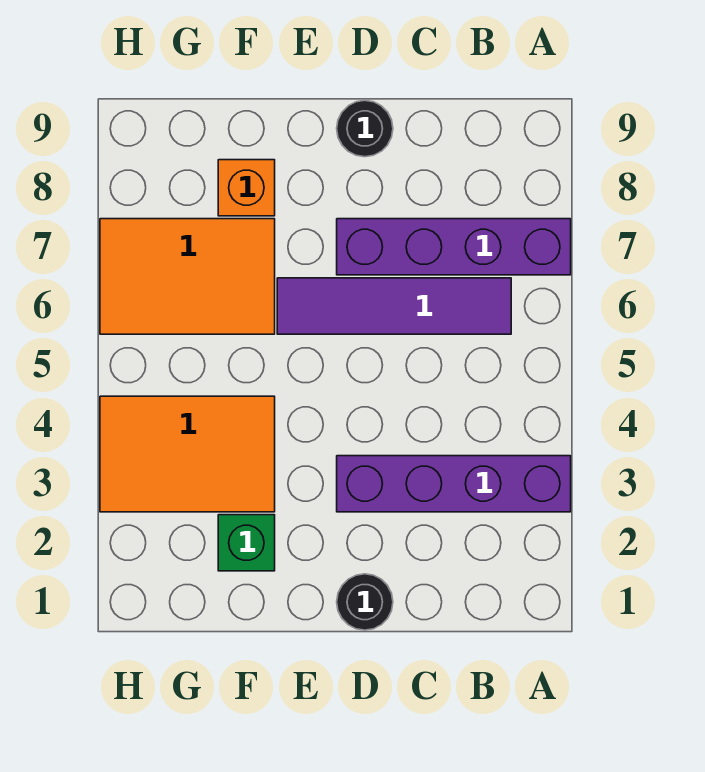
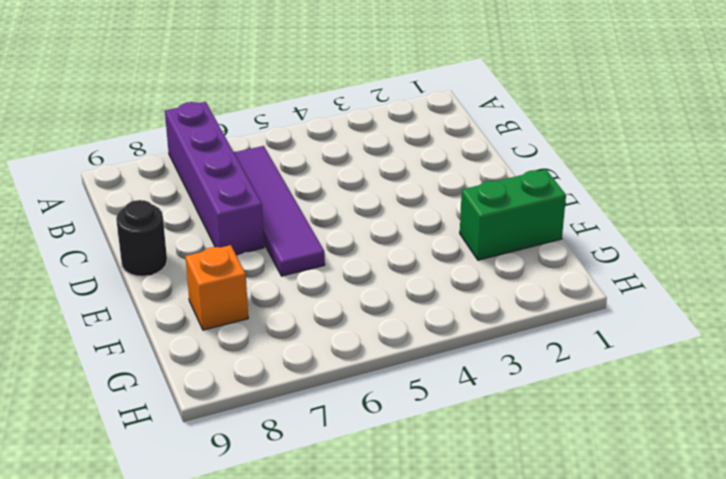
green brick F1:F2 level 1 -> green brick F2 level 1
none -> purple brick A3:D3 level 1
none -> black round brick D1 level 1

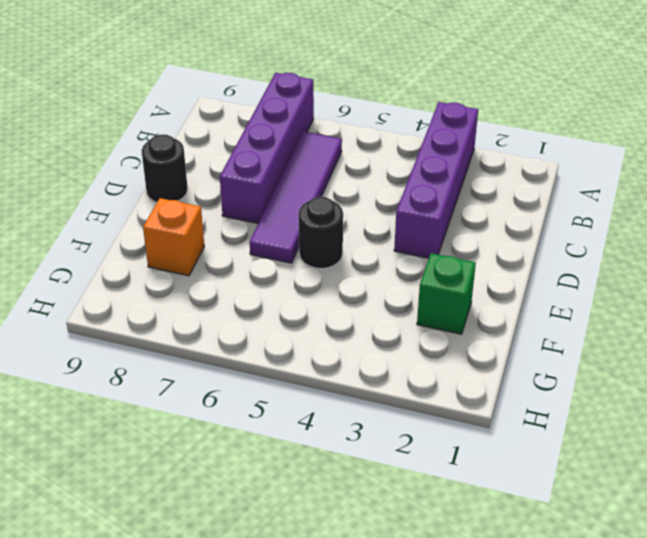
black round brick E5 level 1 -> black round brick D1 level 1
none -> orange tile F3:H4 level 1
none -> orange tile F6:H7 level 1

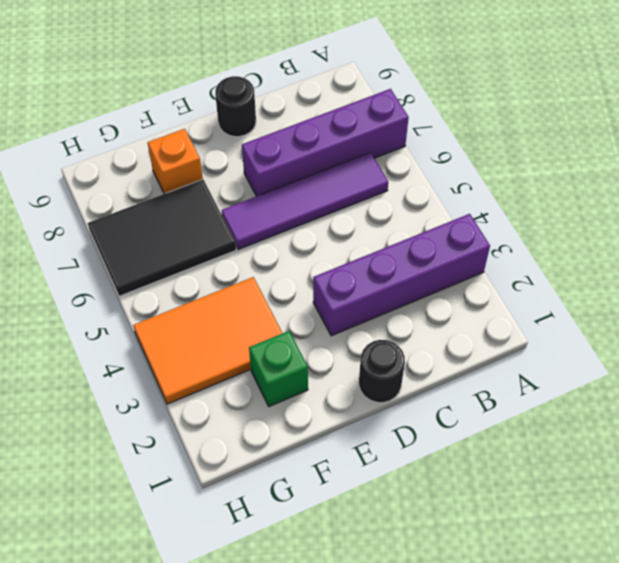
black tile F6:H7 level 1 -> orange tile F6:H7 level 1

